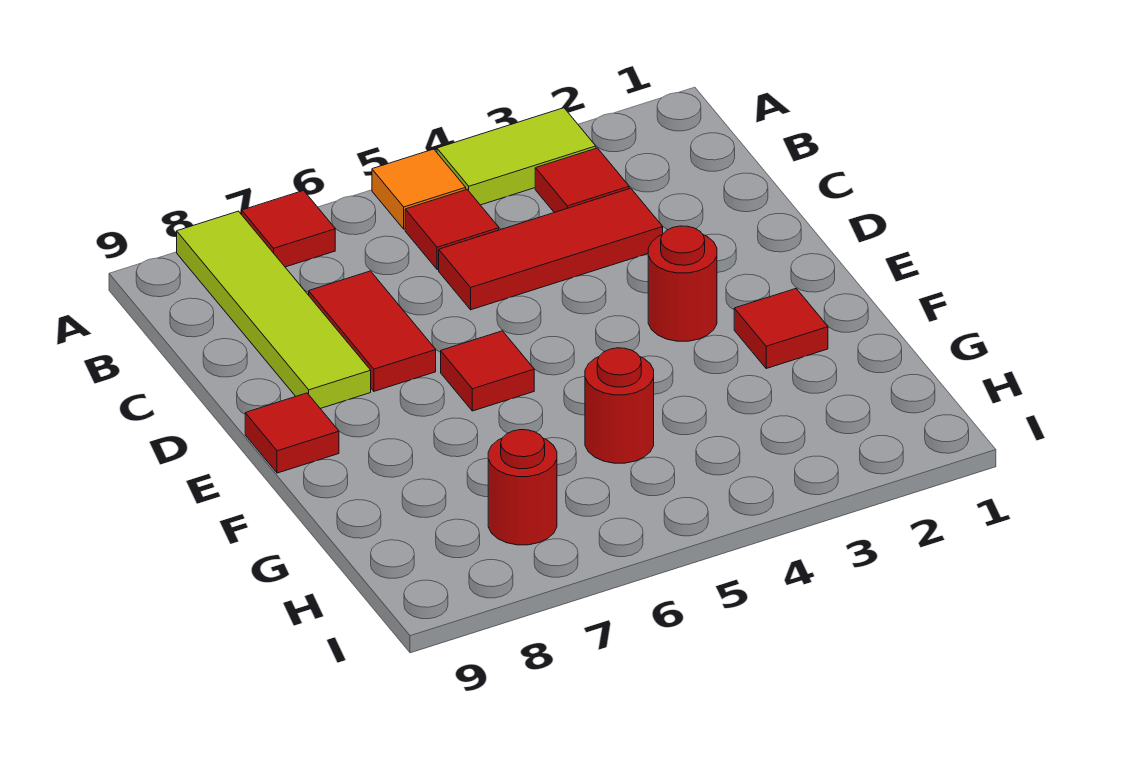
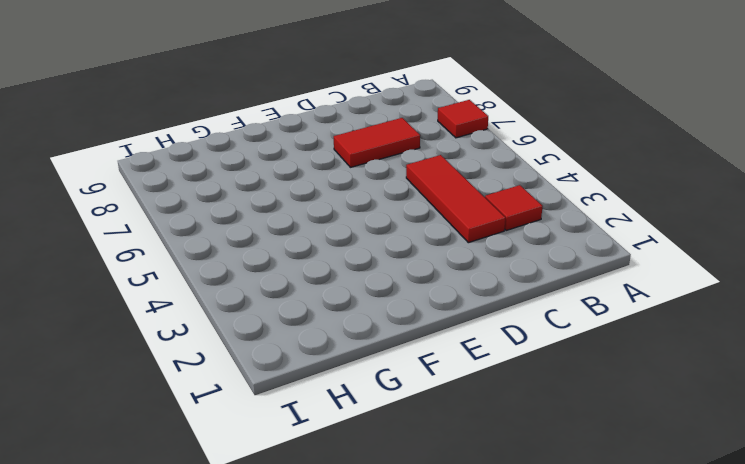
none -> lime tile A3:A4 level 1
none -> orange tile A5 level 1
none -> lime tile A8:D8 level 1

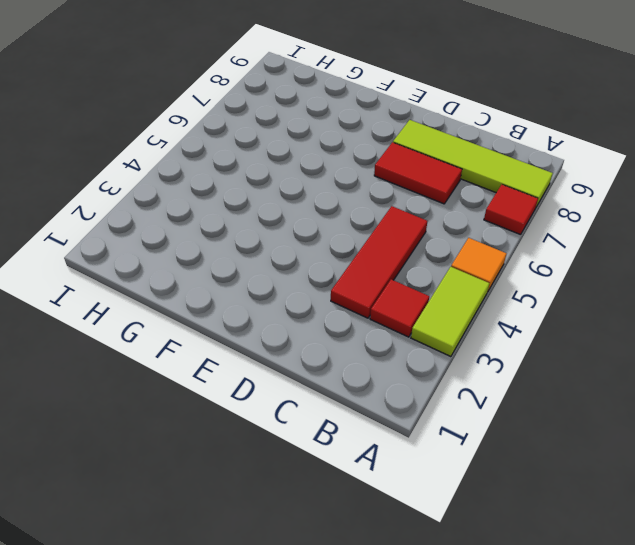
none -> red tile B5 level 1
none -> red round brick E3 level 1
none -> red tile E6 level 1

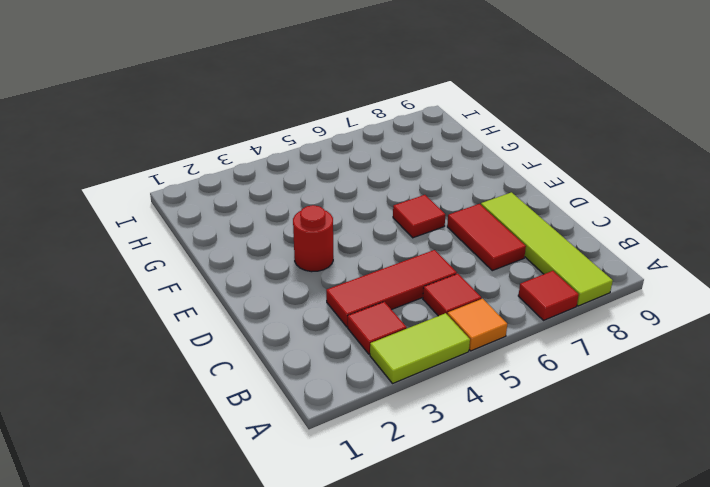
none -> red tile E9 level 1
none -> red tile F2 level 1
none -> red round brick G5 level 1

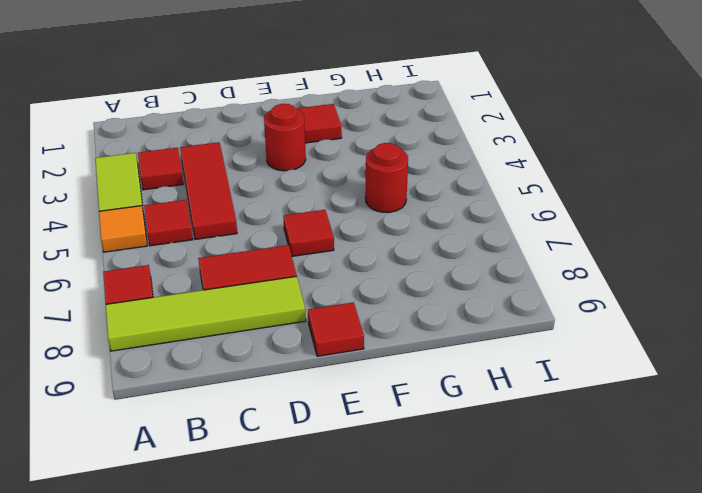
none -> red round brick H7 level 1

